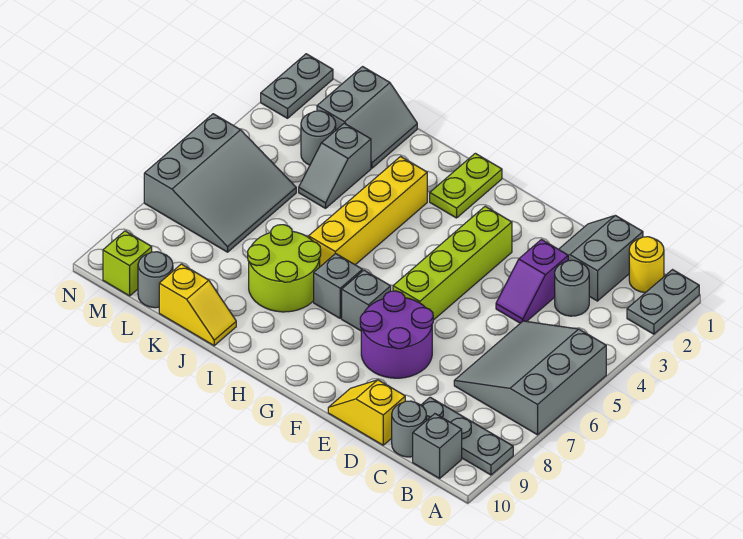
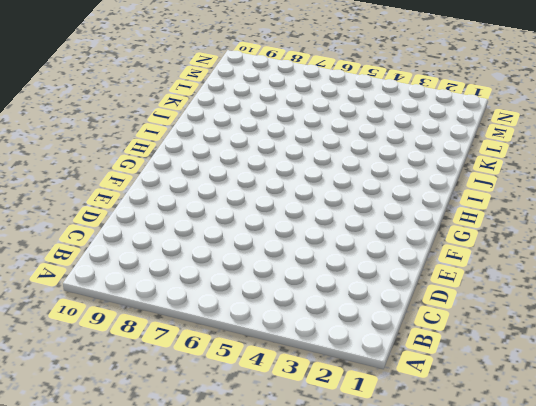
none -> grey plate A1:A2 level 1
none -> grey slope A5:C7 level 1 top A
none -> grey plate A9:C9 level 1

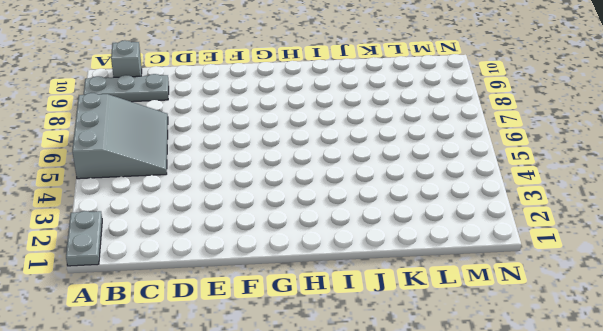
none -> yellow round brick B1 level 1
none -> grey slope C1:D2 level 1 top C
none -> grey round brick C3 level 1

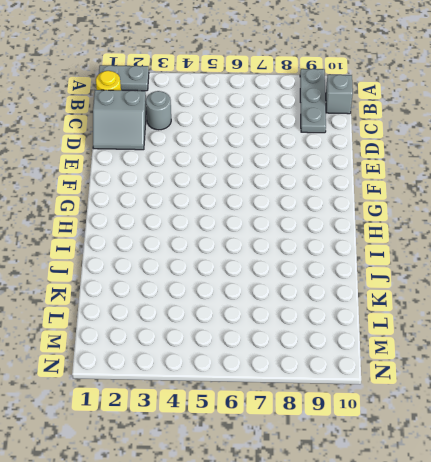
none -> grey slope A5:C7 level 1 top A
none -> grey round brick C10 level 1
none -> purple slope D3:D4 level 1 top 3

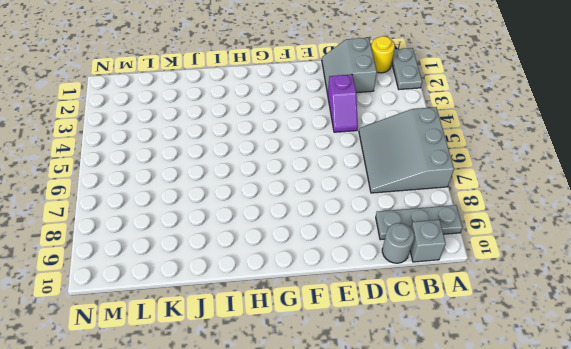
none -> grey round brick C3 level 1
none -> yellow slope D10:E10 level 1 top D
none -> purple round brick E7:F8 level 1

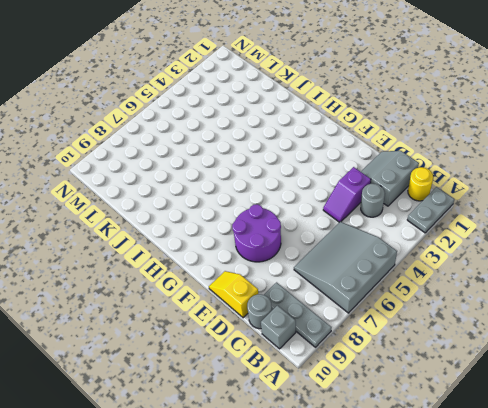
none -> lime brick F3:F6 level 1
none -> grey brick G7 level 1
none -> lime plate H1:H2 level 1

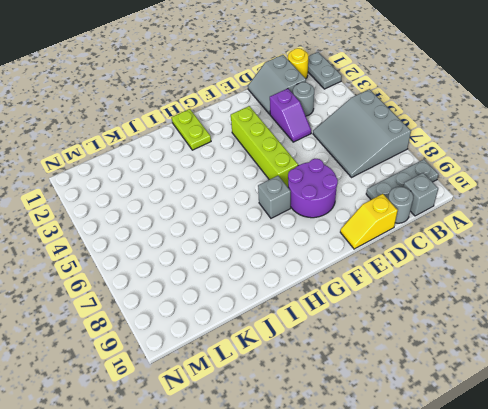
none -> grey brick H7 level 1
none -> yellow brick I3:I6 level 1
none -> lime round brick I7:J8 level 1

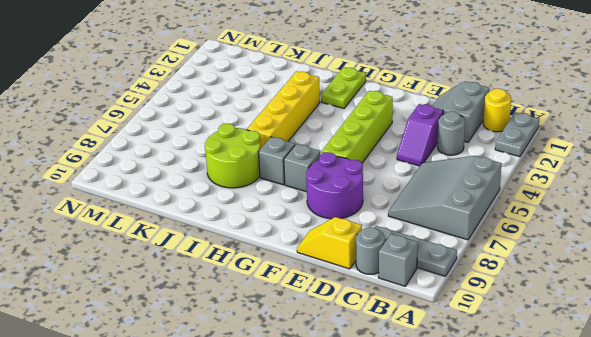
none -> yellow slope J10:K10 level 1 top K
none -> grey slope K1:L2 level 1 top L
none -> grey slope K3:K4 level 1 top 3

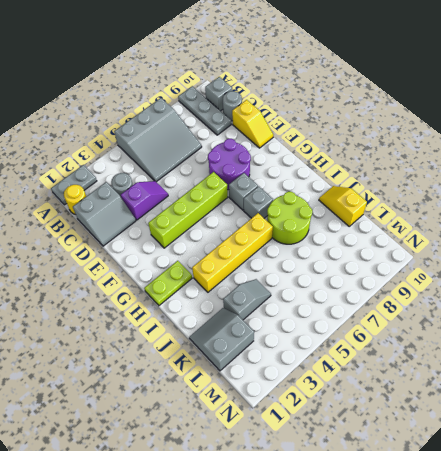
none -> grey round brick L3 level 1
none -> grey slope L5:N7 level 1 top N
none -> grey round brick L10 level 1

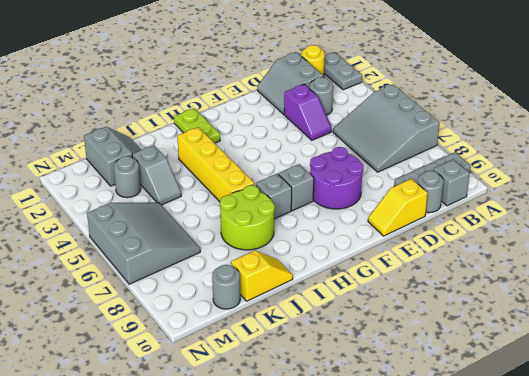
none -> lime brick F3:F6 level 1
none -> lime brick M10 level 1
none -> grey plate N1:N2 level 1

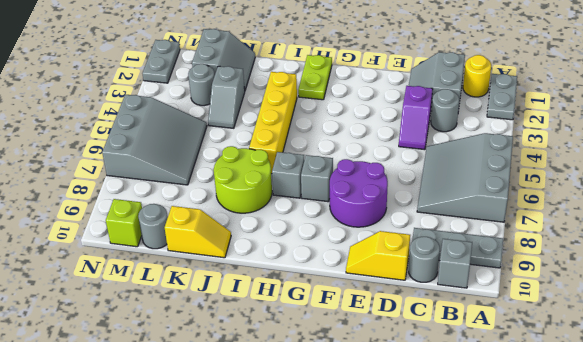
none -> lime brick F3:F6 level 1

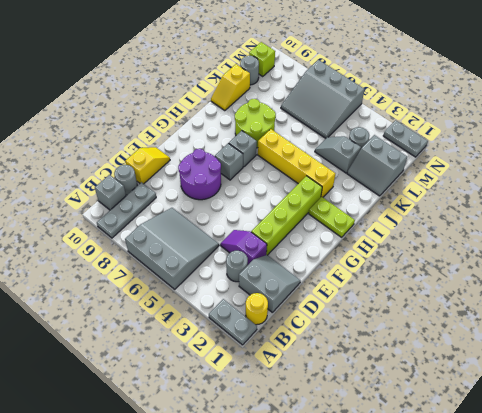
lime brick E3:H3 level 1 -> lime brick F3:F6 level 1

